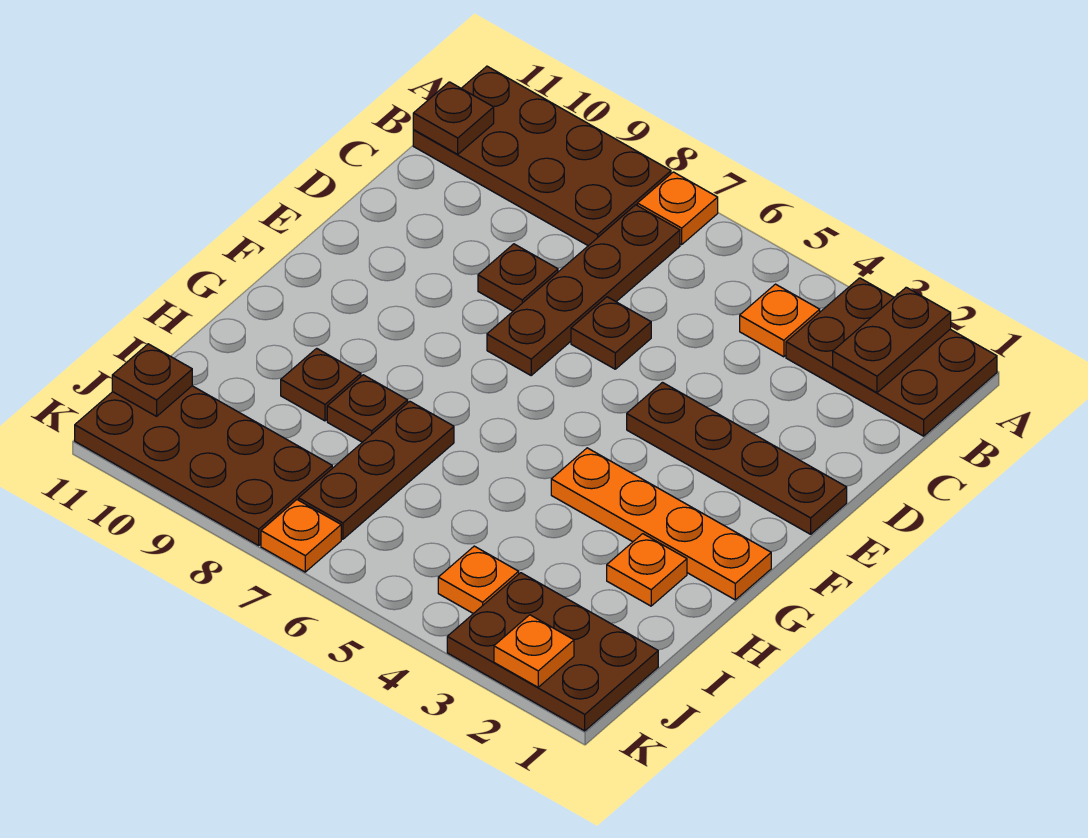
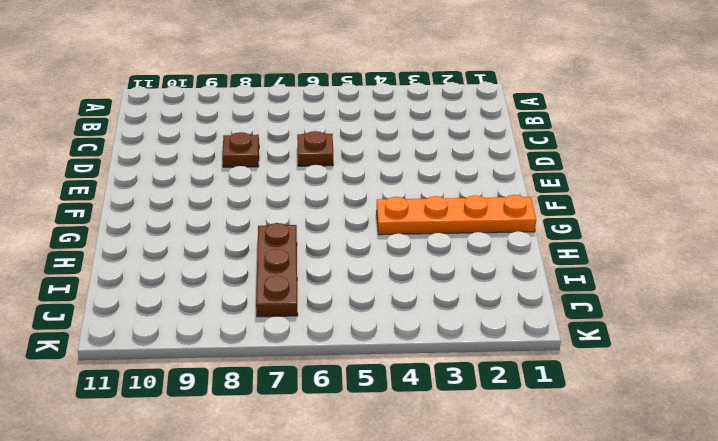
none -> brown plate A1:B3 level 1
none -> orange plate A7 level 1
none -> brown plate A8:B11 level 1

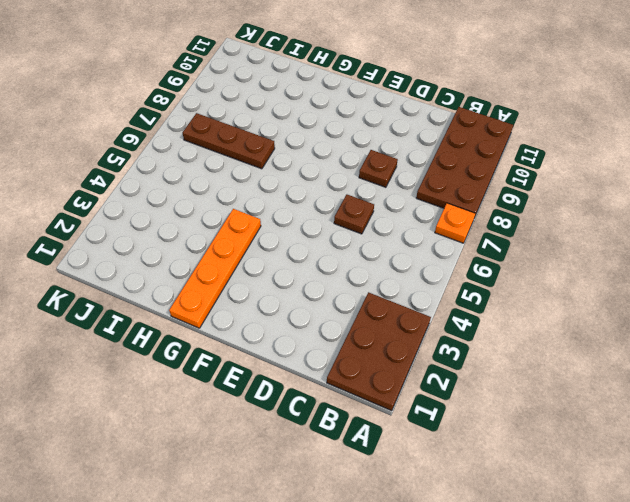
none -> orange plate B4 level 1
none -> brown plate B7:E7 level 1
none -> brown plate E1:E4 level 1

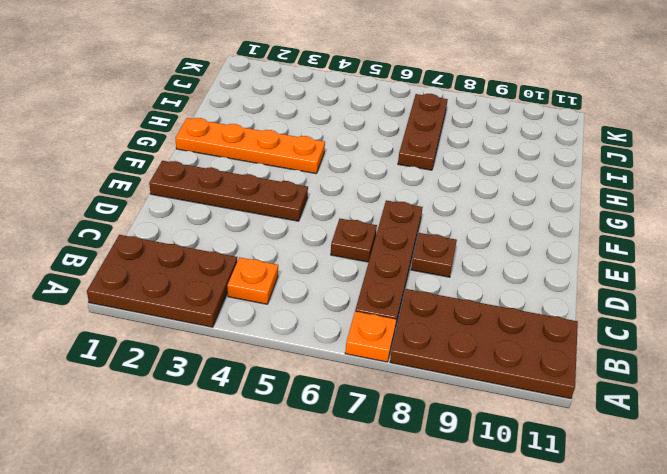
none -> orange plate H2 level 1
none -> brown plate H8 level 1
none -> brown plate H9 level 1

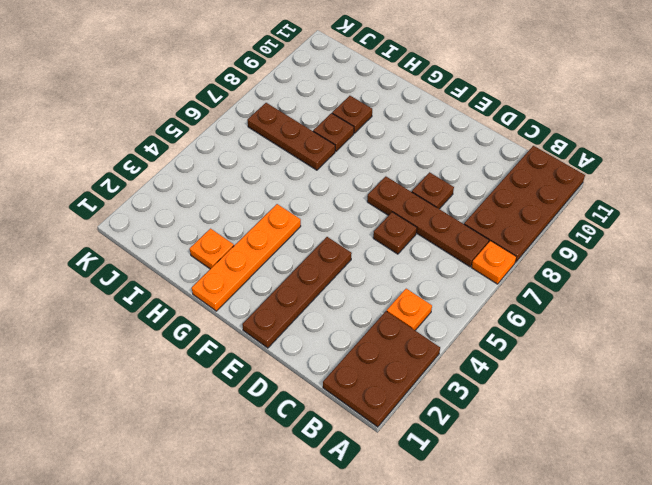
none -> brown plate J1:K3 level 1
none -> orange plate J4 level 1
none -> brown plate J8:K11 level 1

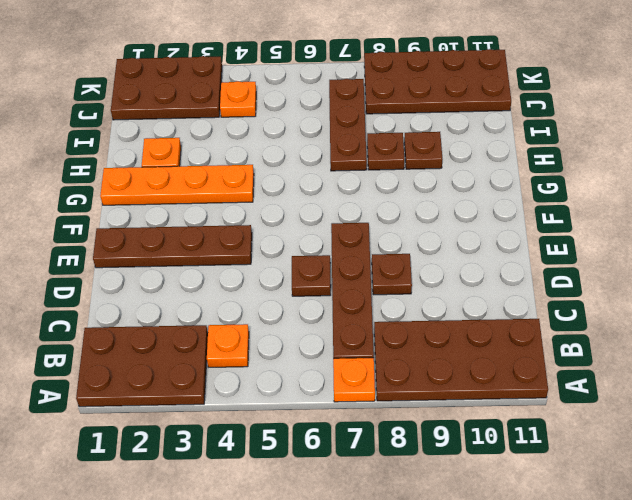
none -> orange plate K7 level 1
none -> brown plate A2:B2 level 2
none -> brown plate B11 level 2

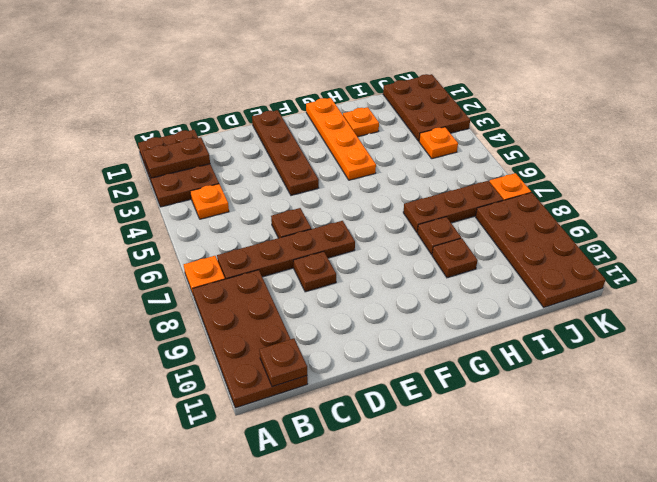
none -> brown plate J11 level 2
none -> orange plate K2 level 2

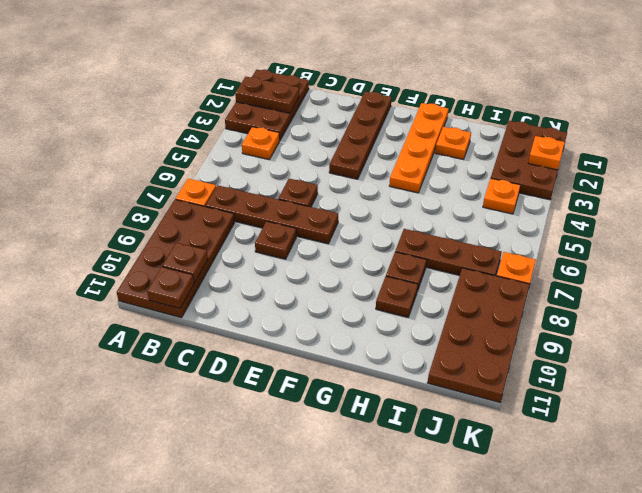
brown plate B10 level 2 -> brown plate J11 level 2

